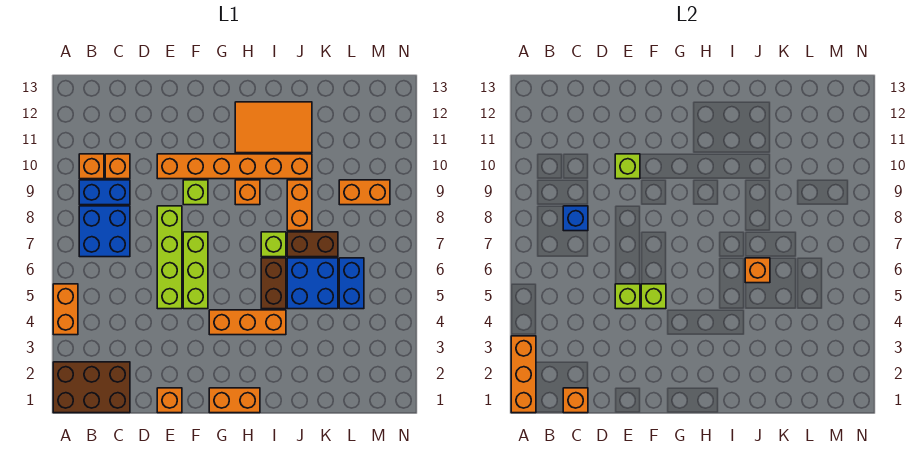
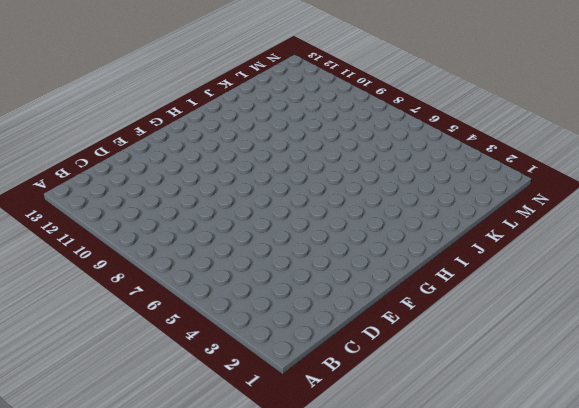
none -> brown brick A1:C2 level 1
none -> orange brick A4:A5 level 1
none -> blue brick B7:C8 level 1

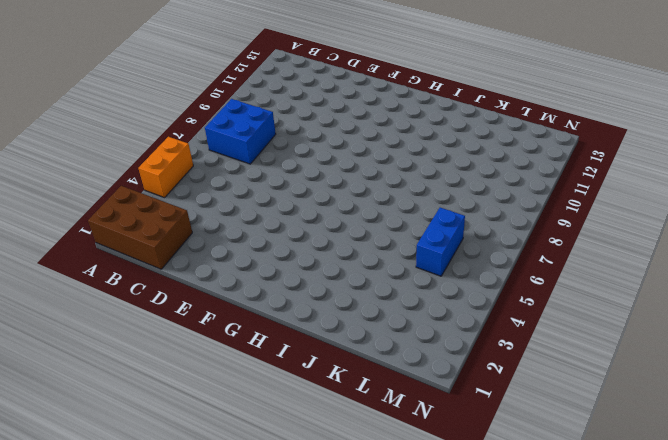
none -> blue brick B9:C9 level 1
none -> orange brick B10 level 1
none -> orange brick C10 level 1

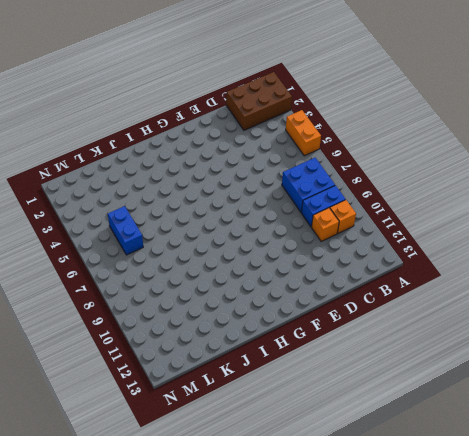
none -> orange brick E1 level 1
none -> lime brick E5:E8 level 1
none -> orange brick E10:J10 level 1

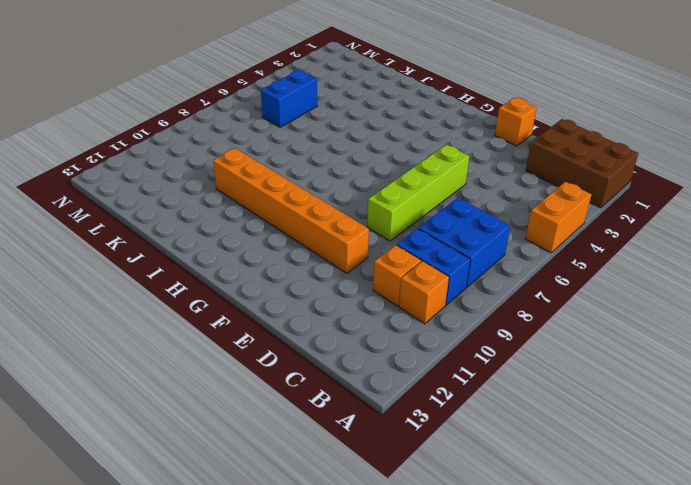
none -> lime brick F5:F7 level 1
none -> lime brick F9 level 1
none -> orange brick G1:H1 level 1

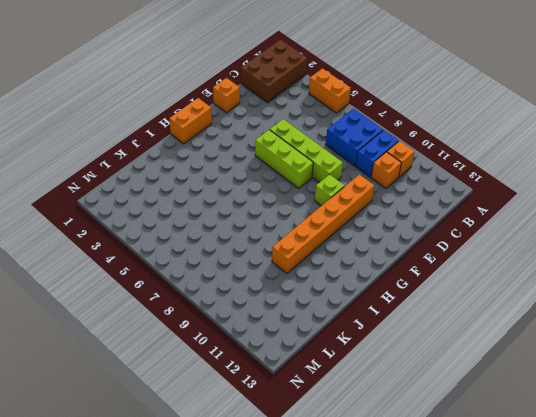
none -> orange brick G4:I4 level 1
none -> orange brick H9 level 1
none -> orange tile H11:J12 level 1

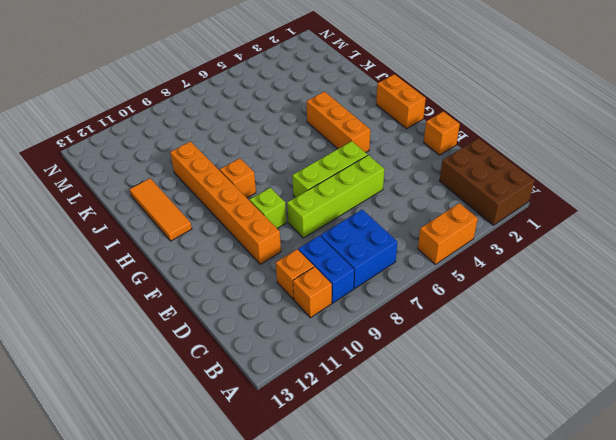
orange tile H12:J12 level 1 -> orange tile H11:J12 level 1
none -> brown brick I5:I6 level 1
none -> lime brick I7 level 1
none -> blue brick J5:K6 level 1

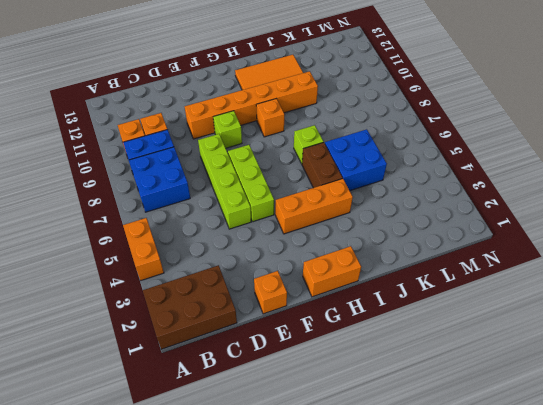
none -> brown brick J7:K7 level 1
none -> orange brick J8:J9 level 1
none -> blue brick L5:L6 level 1

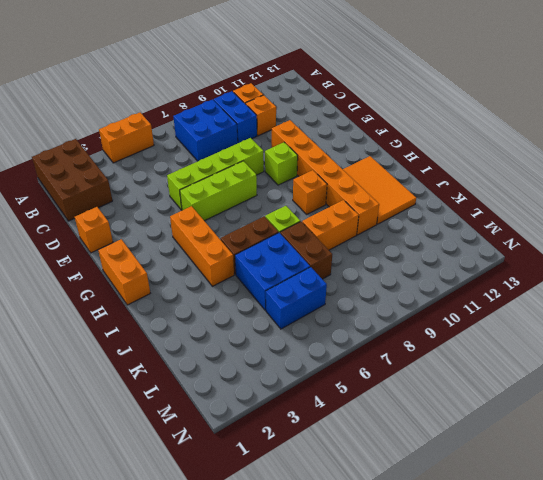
none -> orange brick L9:M9 level 1
none -> orange brick A1:A3 level 2
none -> orange brick C1 level 2

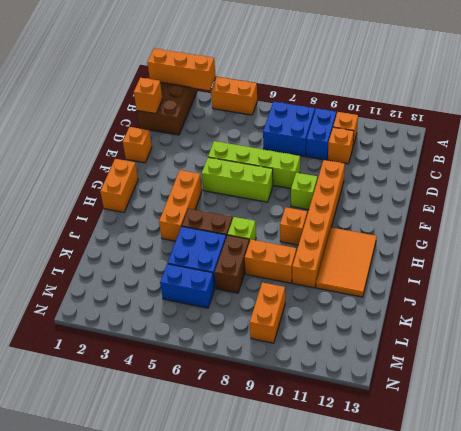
none -> blue brick C8 level 2
none -> lime brick E5 level 2
none -> lime brick E10 level 2

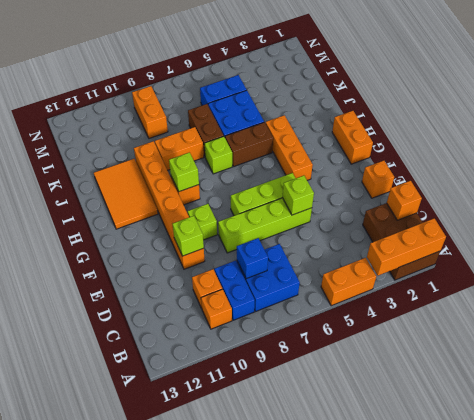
lime brick H9 level 2 -> lime brick F5 level 2
none -> orange brick J6 level 2

